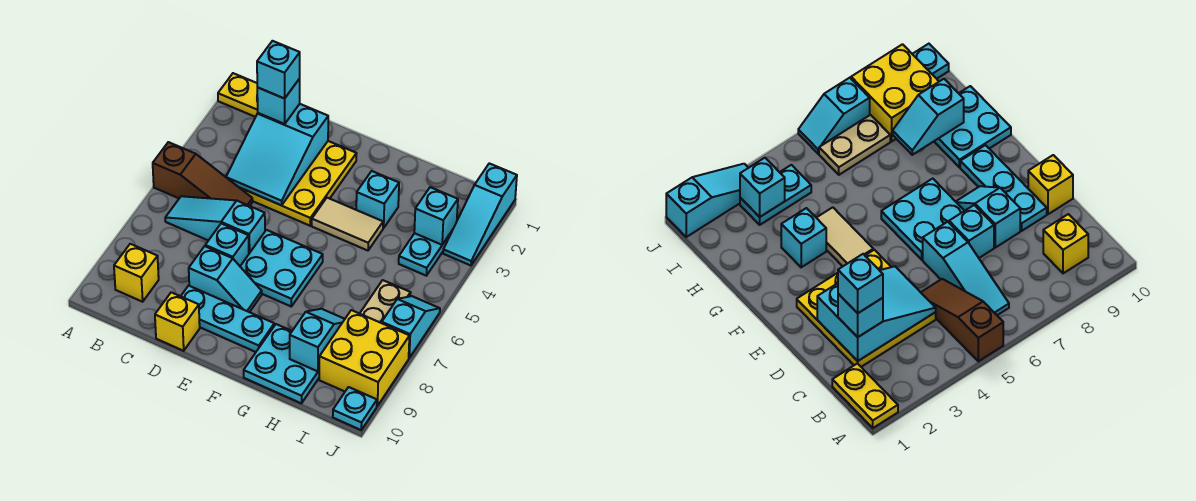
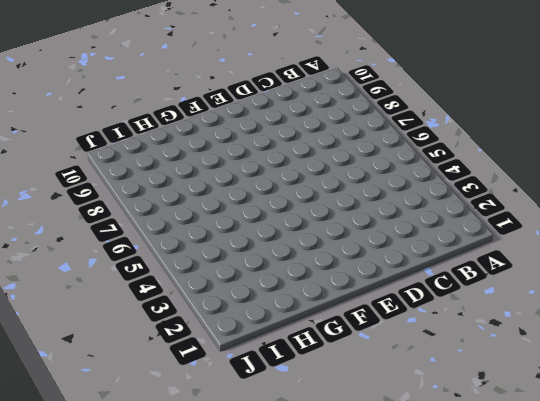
none -> yellow plate A1:B1 level 1
none -> brown slope A5:C5 level 1 top A
none -> cyan slope B6:D6 level 1 top D

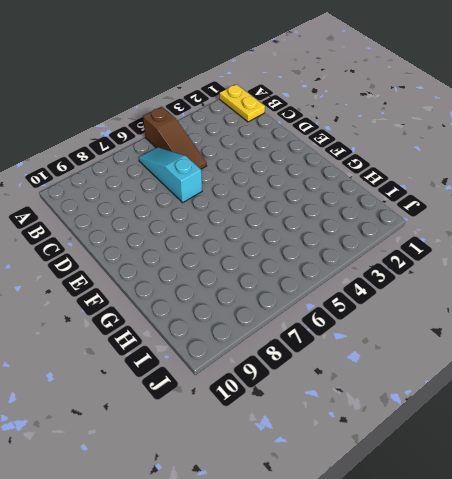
none -> yellow brick B9 level 1
none -> yellow plate C2:E4 level 1
none -> cyan brick D7 level 1

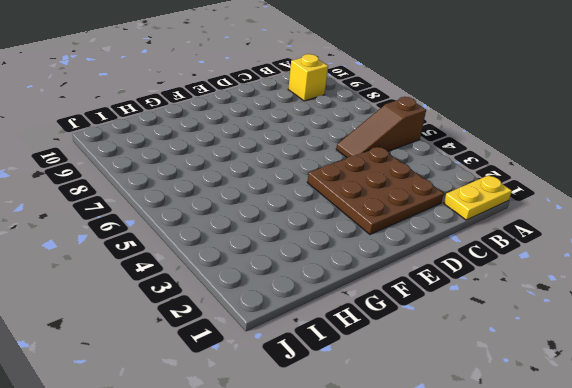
brown plate C2:E4 level 1 -> yellow plate C2:E4 level 1
none -> cyan slope B6:D6 level 1 top D
none -> cyan brick D7 level 1
none -> cyan slope D8:E8 level 1 top D

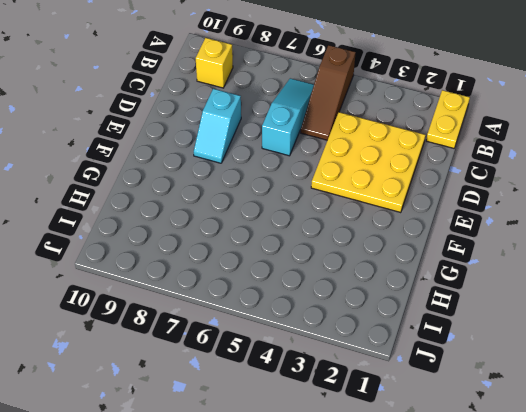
none -> cyan brick D7 level 1
none -> cyan plate D9:F9 level 1
none -> yellow brick D10 level 1

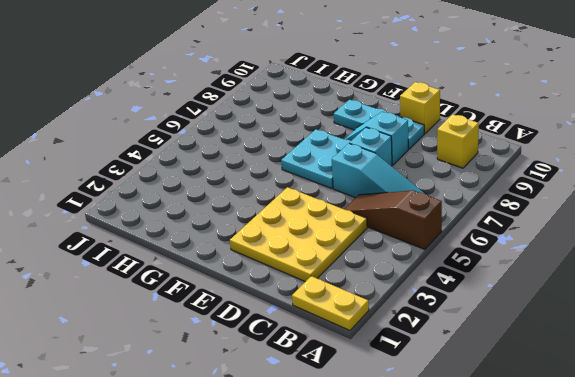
none -> tan tile F4:G4 level 1
none -> cyan brick G3 level 1
none -> cyan plate G9:H10 level 1

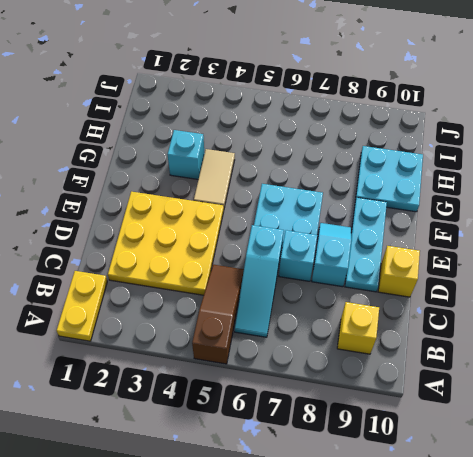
none -> cyan plate I3:I4 level 1
none -> tan plate I6:I7 level 1
none -> yellow brick I8:J9 level 1

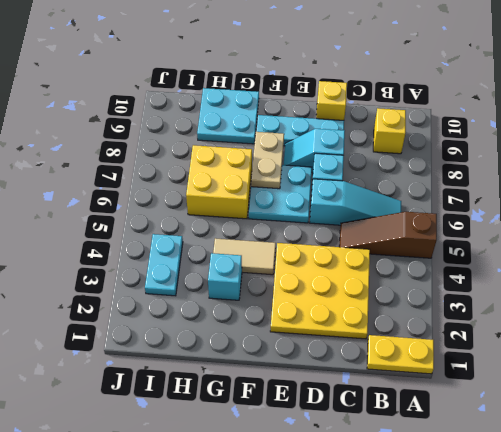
tan plate F7:F8 level 2 -> tan plate I6:I7 level 1
yellow brick G6:H7 level 1 -> yellow brick I8:J9 level 1
none -> cyan slope J1:J3 level 1 top 1
none -> cyan slope J6:J7 level 1 top 7
none -> cyan plate J10 level 1

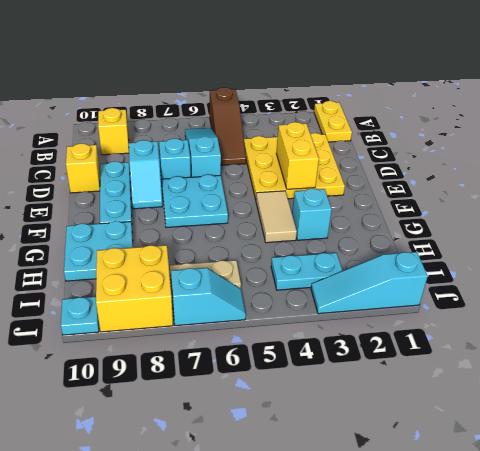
yellow brick D3:E3 level 2 -> cyan slope C2:D4 level 2 top 2
none -> cyan slope H8:H9 level 2 top 9
none -> cyan brick I3 level 2
none -> cyan brick C2 level 3

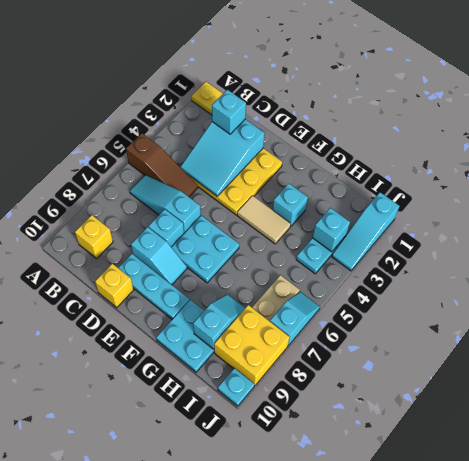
none -> cyan brick C2 level 4

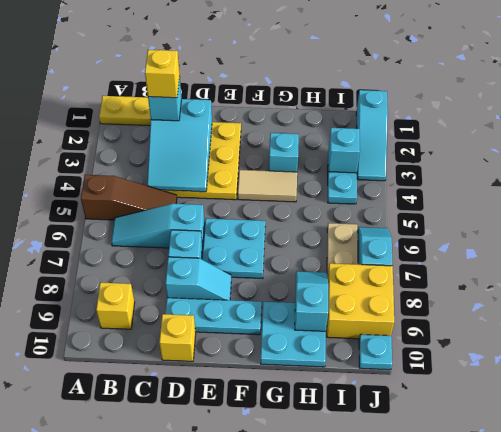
yellow brick C2 level 4 -> cyan brick C2 level 4

